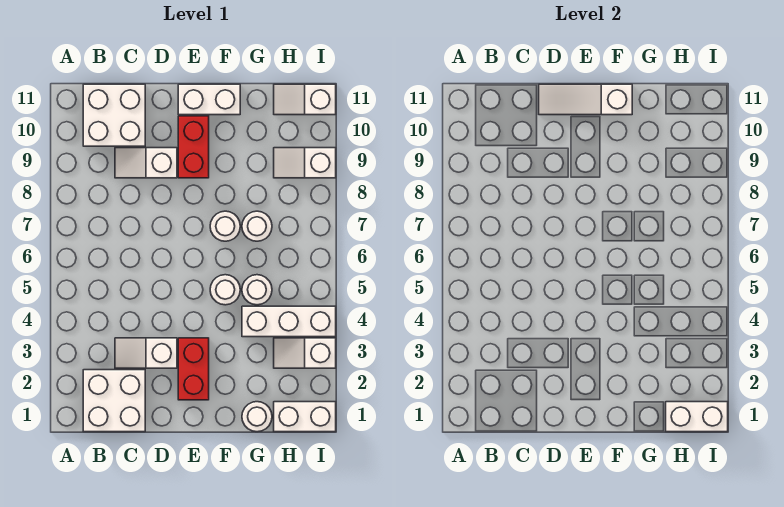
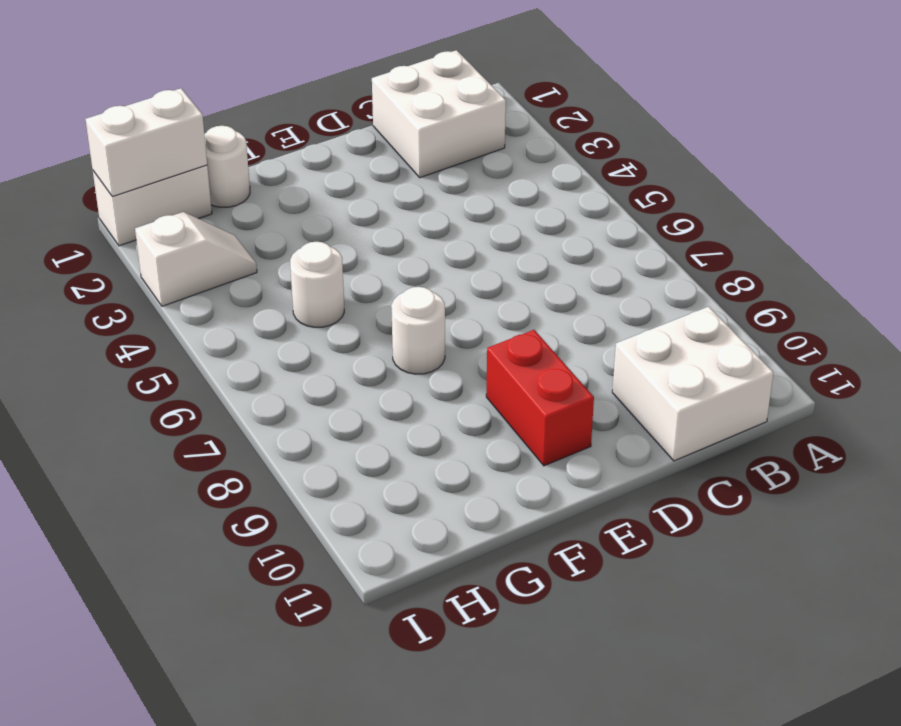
none -> white slope C3:D3 level 1 top D
none -> white slope C9:D9 level 1 top D
none -> red brick E2:E3 level 1

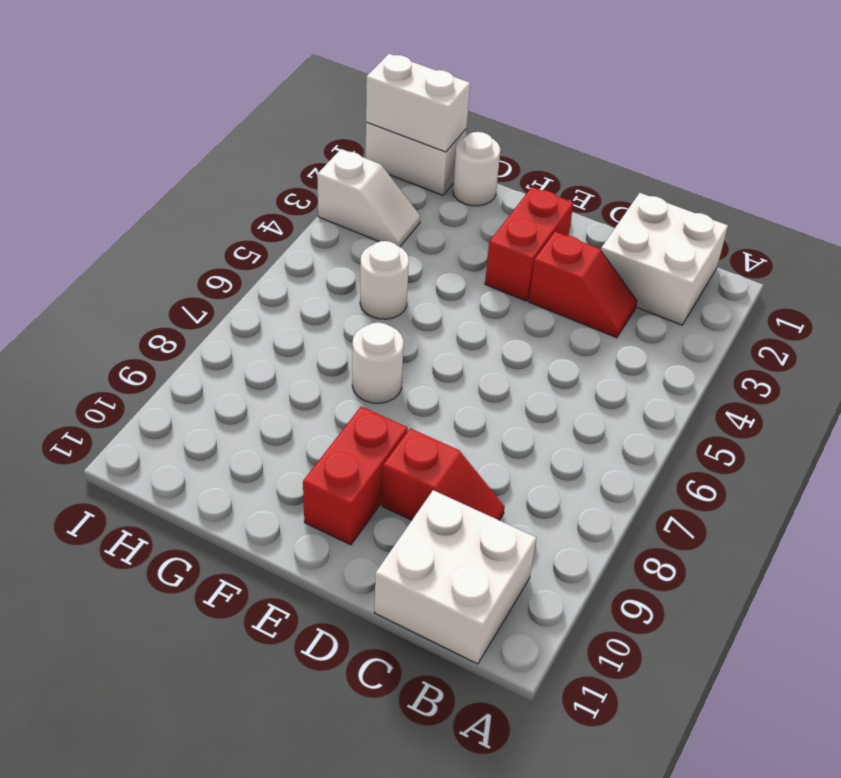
red slope C3:D3 level 1 top D -> white slope C3:D3 level 1 top D
red slope C9:D9 level 1 top D -> white slope C9:D9 level 1 top D
none -> white brick E11:F11 level 1
none -> white round brick F5 level 1
none -> white brick G4:I4 level 1

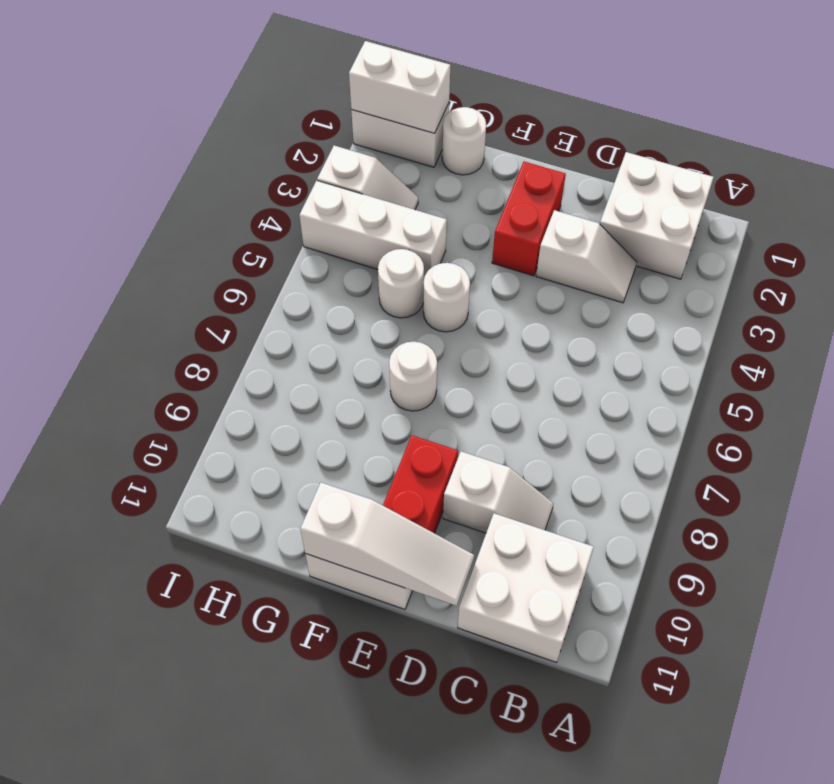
none -> white round brick G7 level 1
none -> white slope H9:I9 level 1 top I
none -> white slope H11:I11 level 1 top I

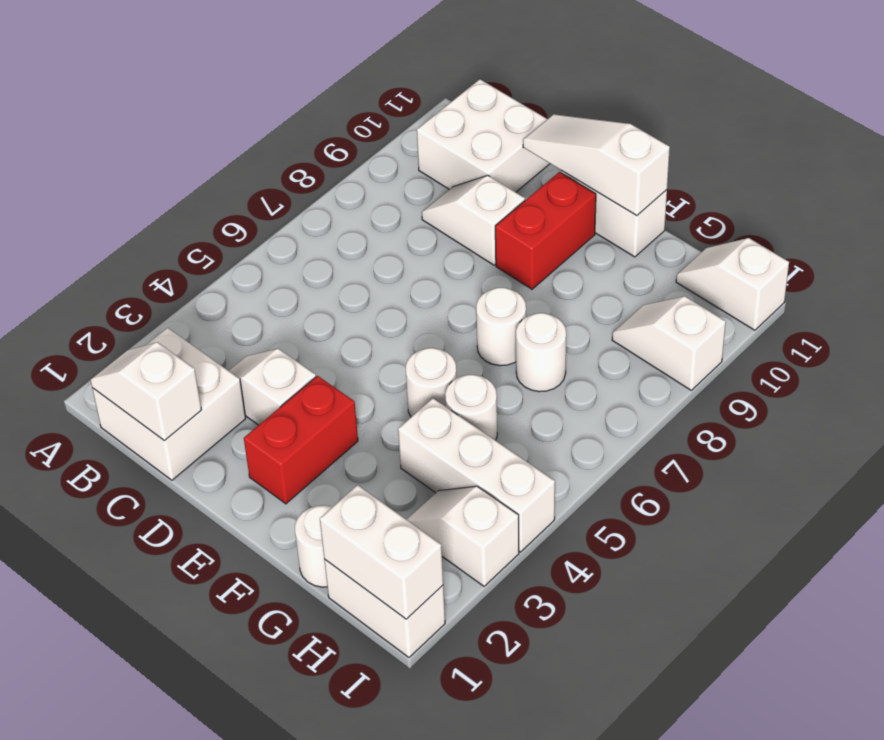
white slope B1:C1 level 2 top C -> none

